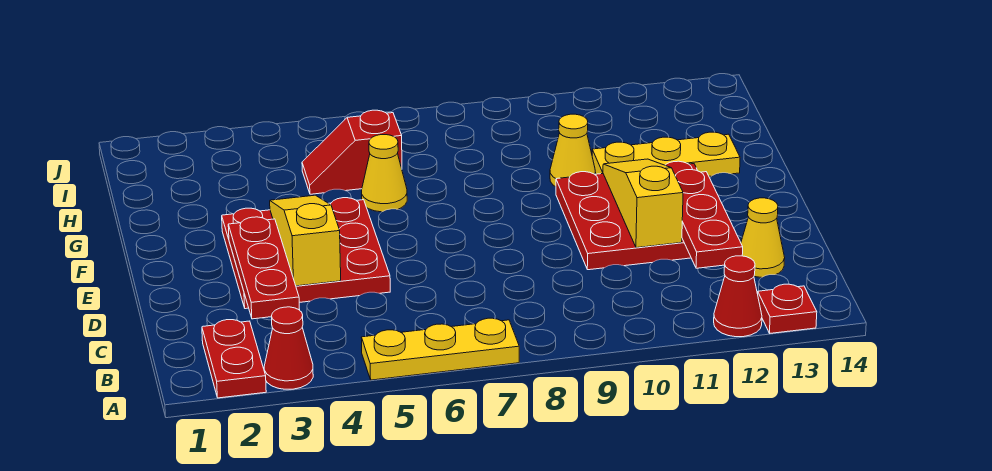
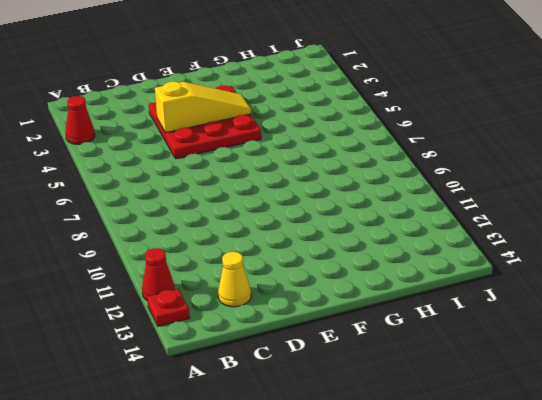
none -> red plate A2:B2 level 1
none -> yellow plate A5:A7 level 1
none -> red plate D10:F12 level 1

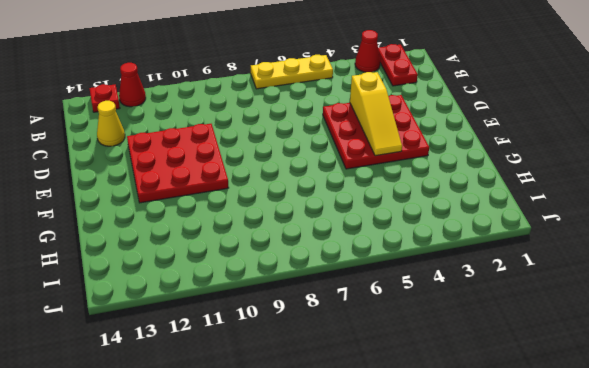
none -> yellow cone G6 level 1
none -> yellow cone G10 level 1
none -> yellow plate G11:G13 level 1

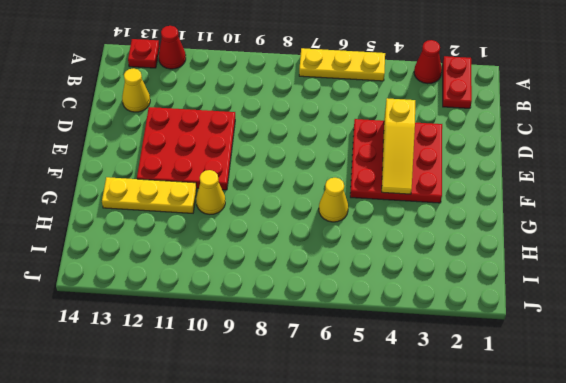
none -> red slope H5:H6 level 1 top 6
none -> red plate C3:E3 level 2
none -> red plate C12:E12 level 2

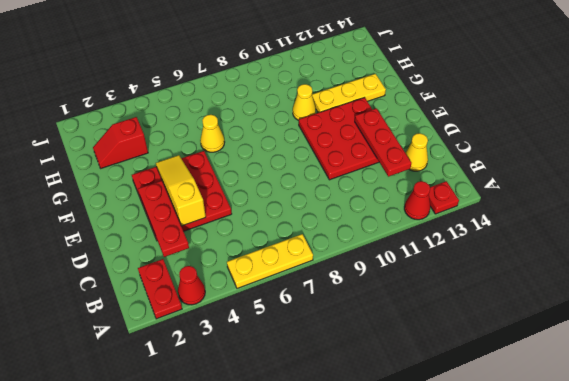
red slope H2:H3 level 1 top 3 -> red slope H5:H6 level 1 top 6
none -> yellow slope D11:F11 level 2 top D

